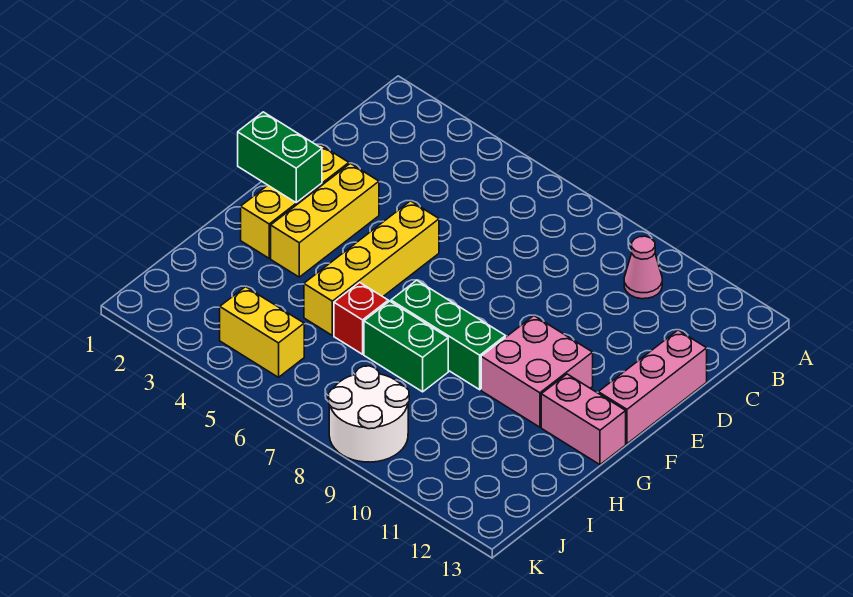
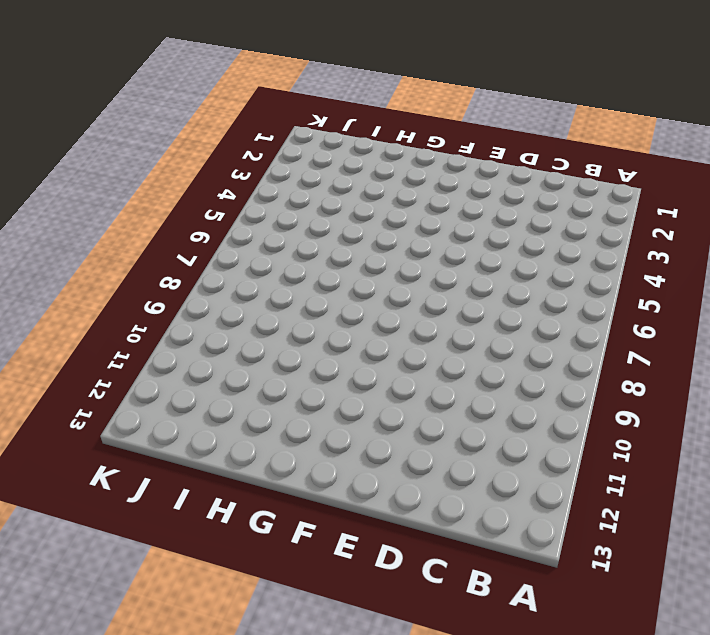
none -> pink cone B10 level 1
none -> pink brick D13:F13 level 1
none -> yellow brick E2:G2 level 1

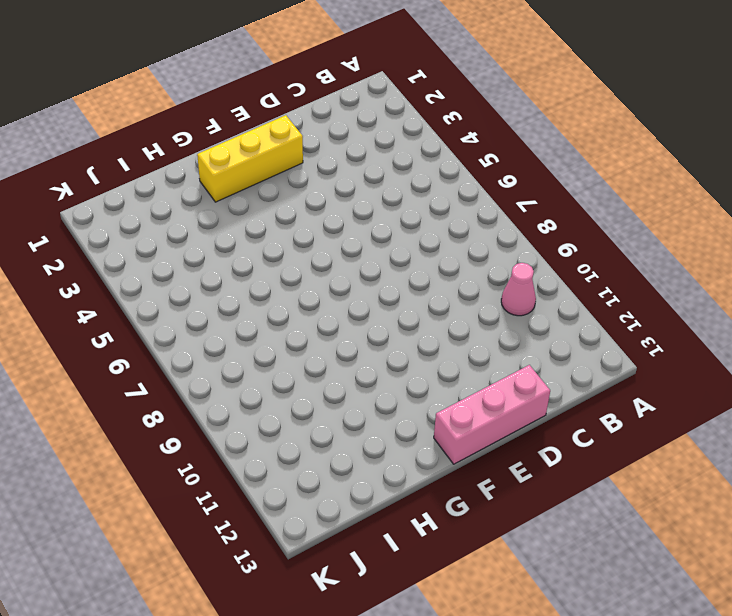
none -> yellow brick E3:G3 level 1
none -> yellow brick E5:H5 level 1
none -> pink brick F10:G11 level 1

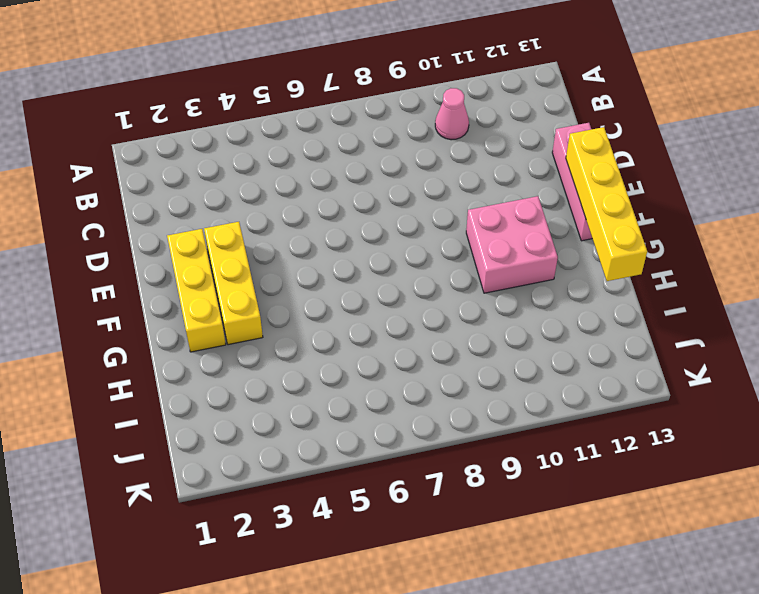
yellow brick E13:H13 level 2 -> yellow brick E5:H5 level 1
none -> green brick G7:G9 level 1
none -> pink brick G12:G13 level 1
none -> red brick H6 level 1

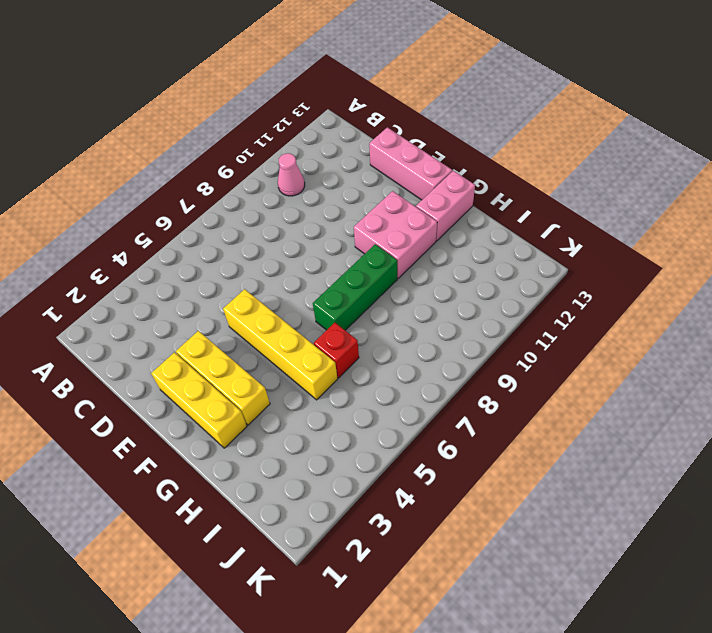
none -> green brick H7:H8 level 1
none -> yellow brick J4:J5 level 1
none -> white round brick J8:K9 level 1

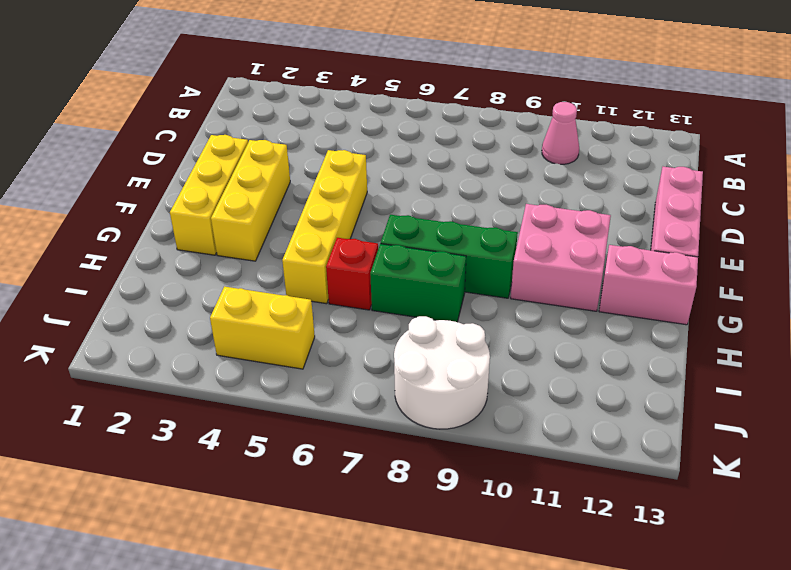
none -> green brick F1:F2 level 2

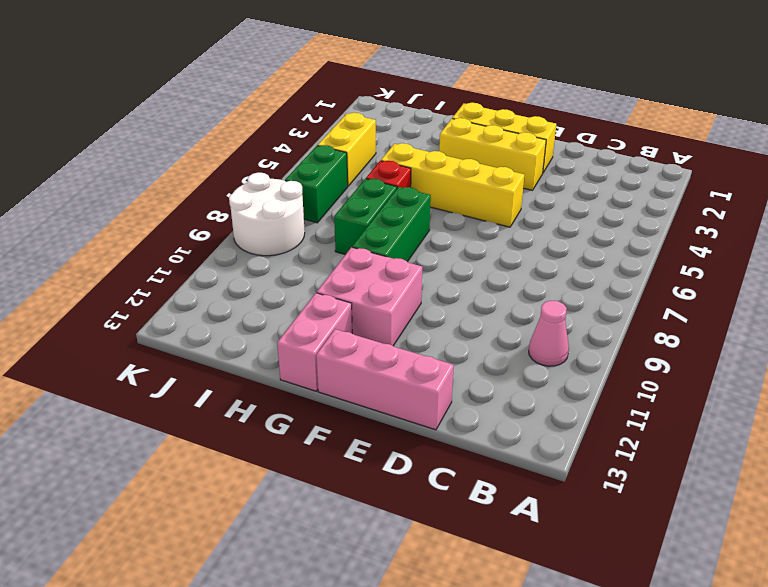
green brick J6:J7 level 1 -> green brick F1:F2 level 2

